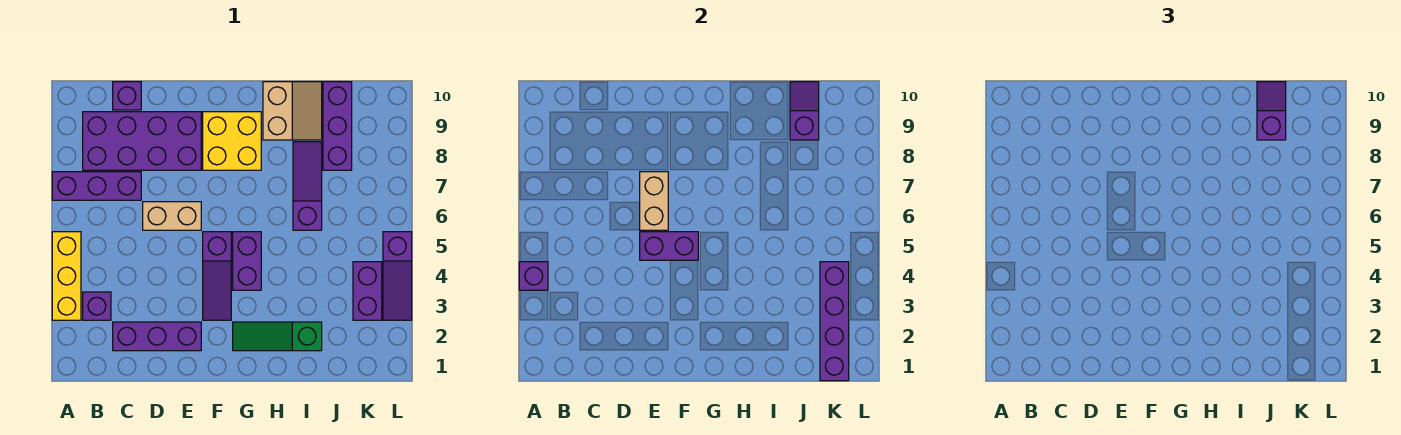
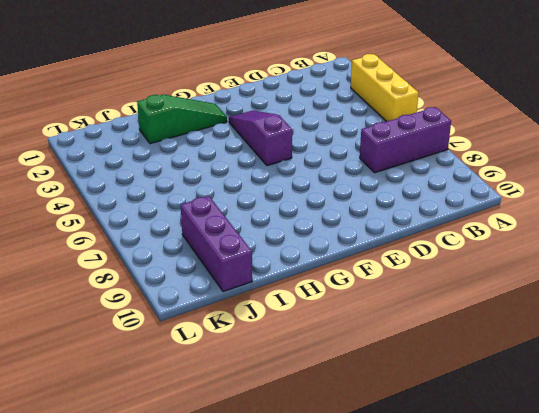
none -> purple brick B3 level 1
none -> purple brick B8:E9 level 1
none -> purple brick C2:E2 level 1

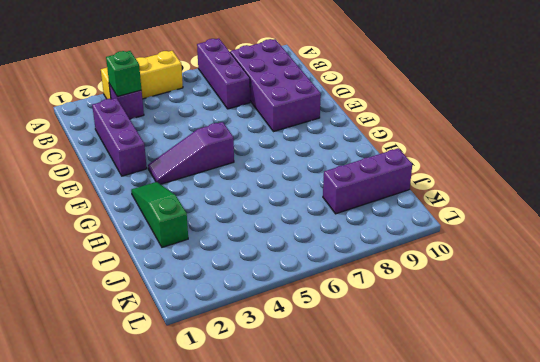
green brick B3 level 2 -> none
none -> purple brick C10 level 1
none -> tan brick D6:E6 level 1
none -> yellow brick F8:G9 level 1

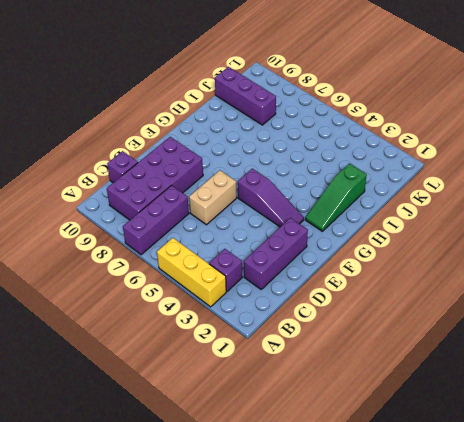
none -> yellow brick F8:G9 level 1
none -> purple brick G4:G5 level 1
none -> tan slope H9:I10 level 1 top H

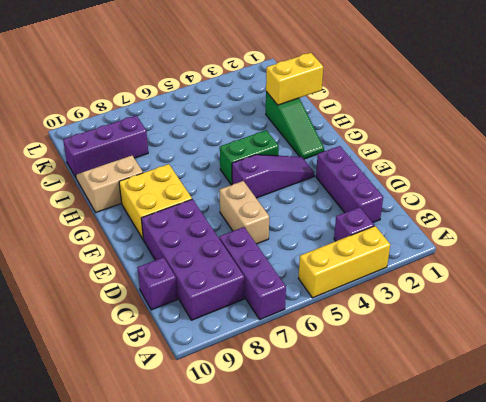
green brick G4:G5 level 1 -> purple brick G4:G5 level 1
yellow brick I1:I2 level 2 -> none
none -> purple slope I6:I8 level 1 top 6
none -> purple brick K3:K4 level 1
none -> purple slope L3:L5 level 1 top 5

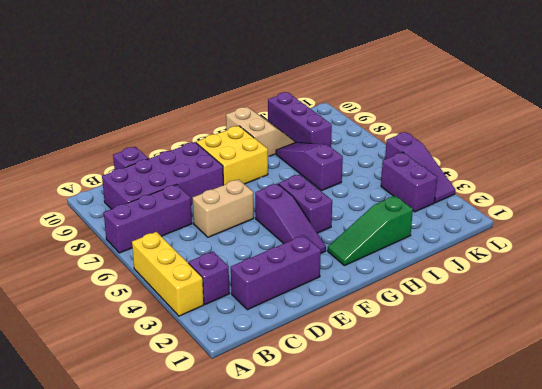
none -> purple brick A4 level 2
none -> purple brick E5:F5 level 2
none -> tan brick E6:E7 level 2

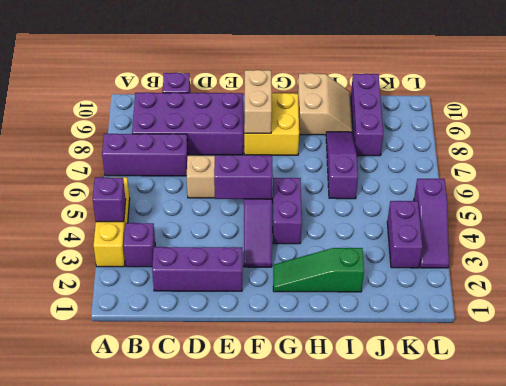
tan brick F8:F9 level 2 -> tan brick E6:E7 level 2
none -> purple slope J9:J10 level 2 top 9
none -> purple brick K1:K4 level 2
none -> purple slope J9:J10 level 3 top 9

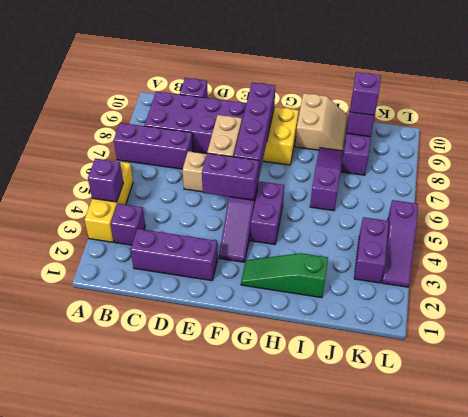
purple brick F6:F9 level 2 -> purple brick K1:K4 level 2

